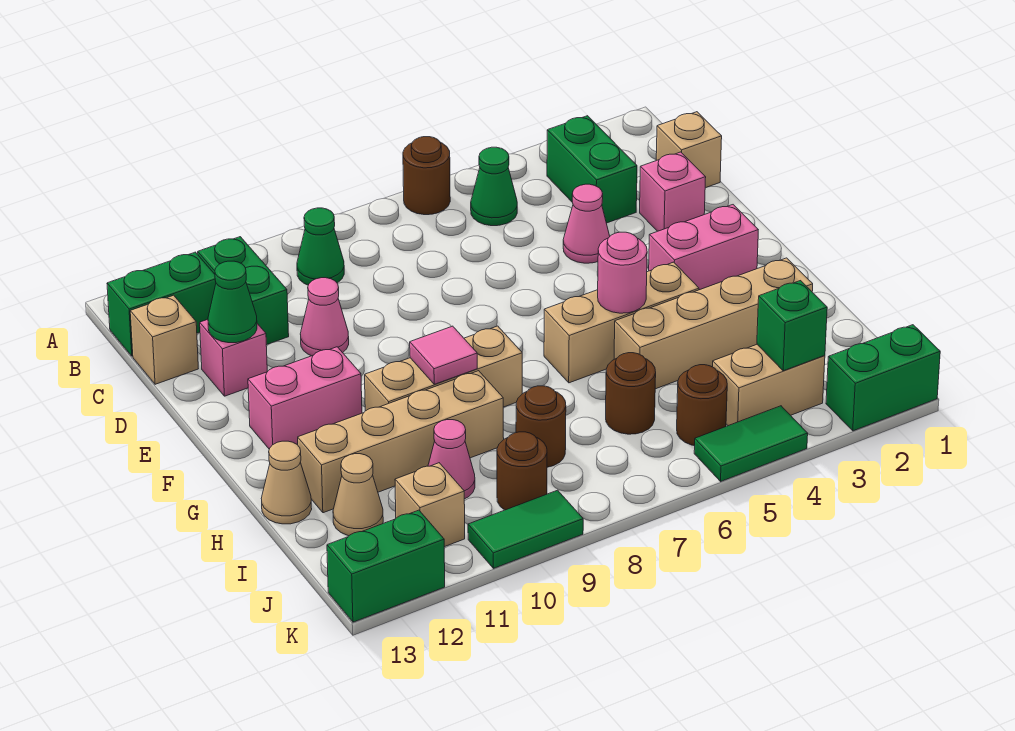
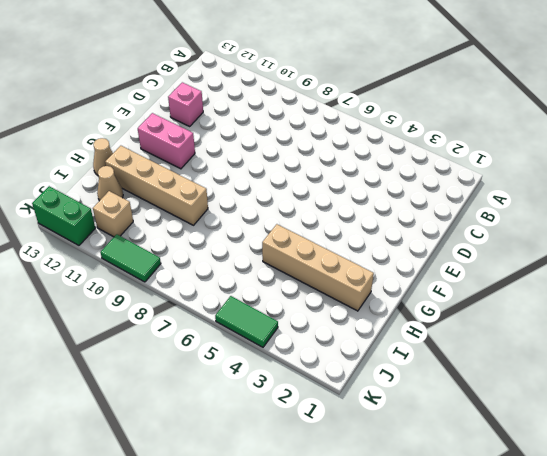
none -> brown round brick A6 level 1
none -> green brick B3:C3 level 1
none -> green cone B5 level 1
none -> green cone B9 level 1

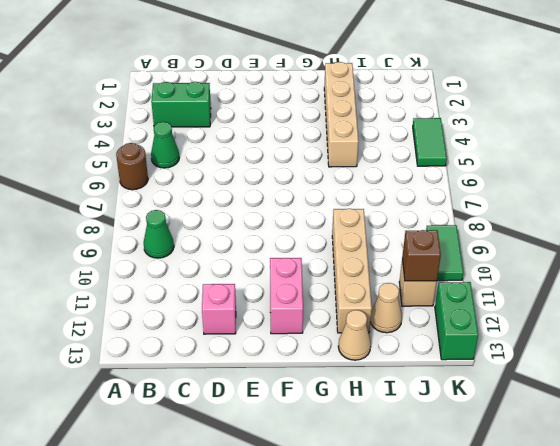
brown brick J11 level 2 -> none
none -> green brick B11:C11 level 1
none -> green brick B12:B13 level 1
none -> tan brick C1 level 1
none -> tan brick C13 level 1

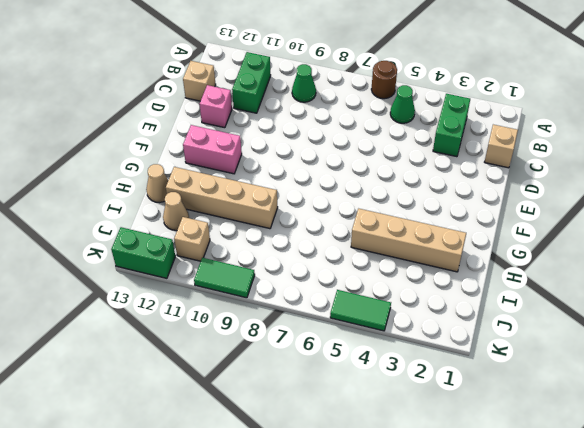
none -> green brick B12:B13 level 1
none -> pink brick D2 level 1
none -> pink cone D4 level 1
none -> pink cone D10 level 1

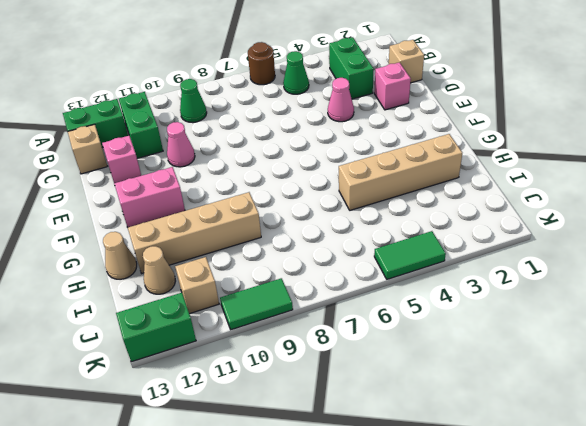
none -> pink brick F2:F3 level 1
none -> tan brick G4:G6 level 1
none -> tan brick G8:G10 level 1
none -> brown round brick I6 level 1

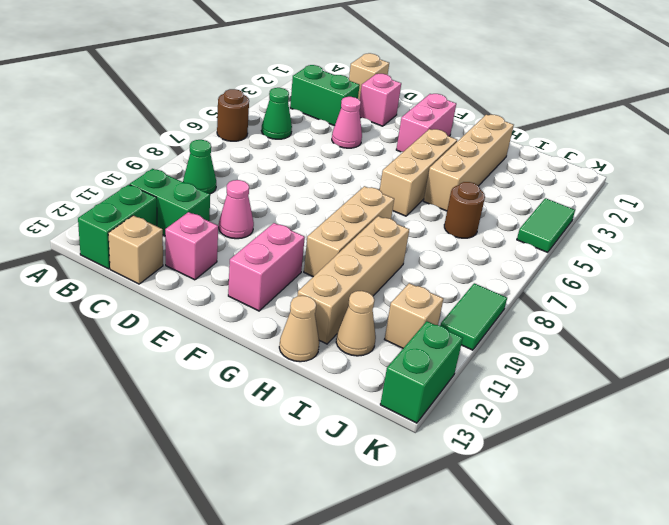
none -> brown round brick I8 level 1
none -> pink cone I10 level 1
none -> tan brick J3:J4 level 1
none -> brown round brick J5 level 1

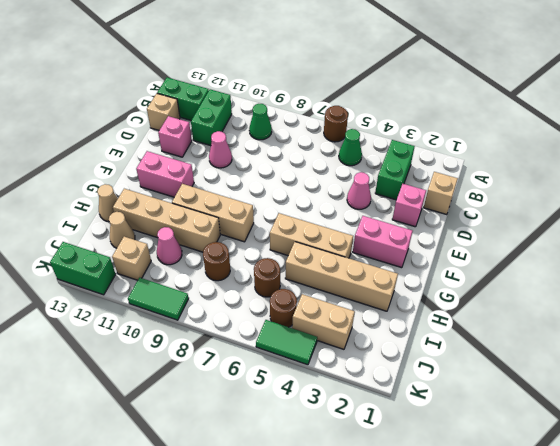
none -> brown round brick J9 level 1
none -> green brick K1:K2 level 1
none -> green cone D12 level 2
none -> pink round brick G5 level 2

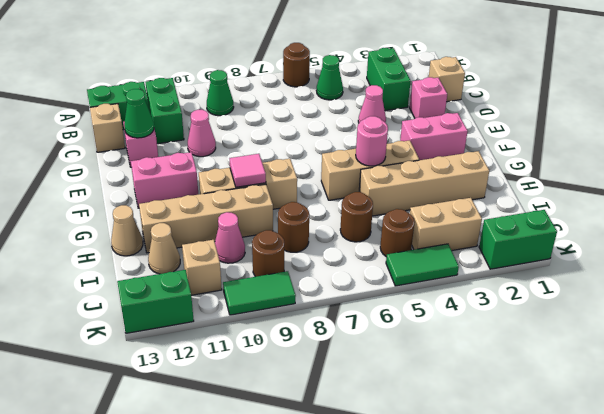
none -> green brick J3 level 2

